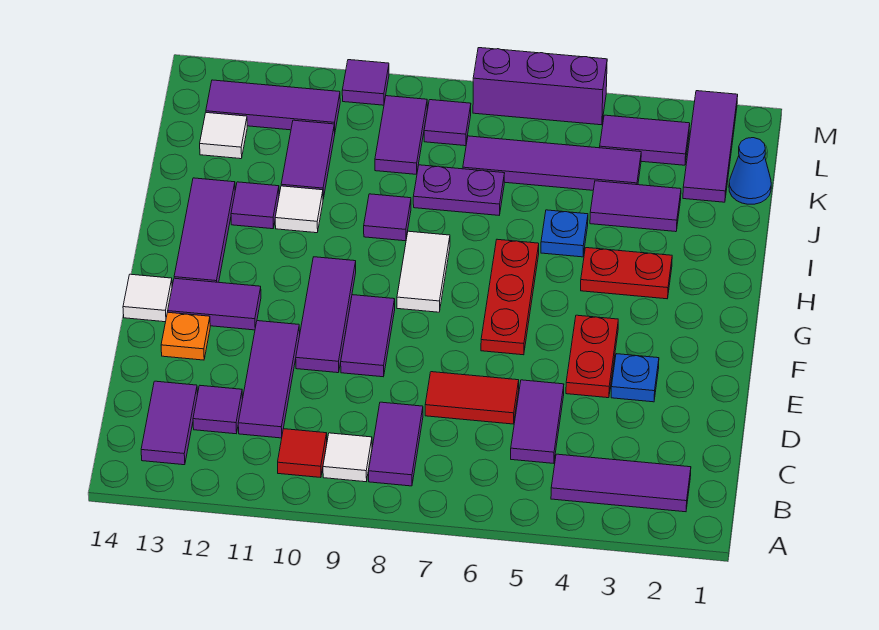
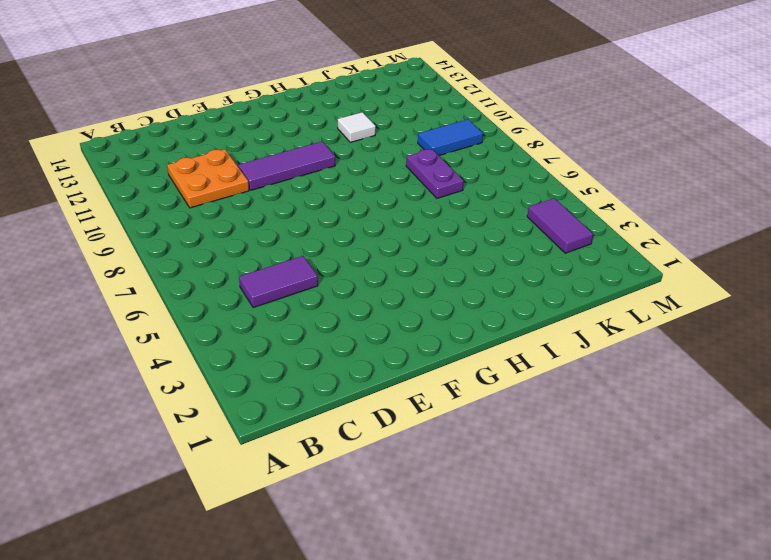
orange plate C10:D11 level 1 -> purple tile C11:E11 level 1
blue tile K9:L9 level 1 -> purple tile K9:L9 level 1
none -> purple tile B2:B4 level 1
none -> purple tile B8:C8 level 1
none -> white tile B9 level 1
none -> red tile B10 level 1

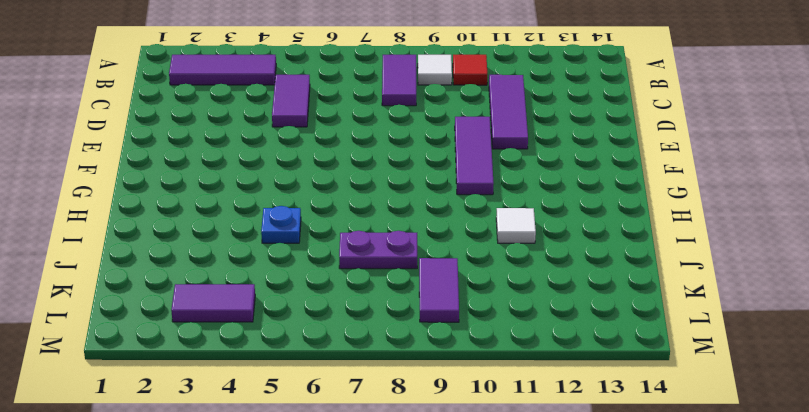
none -> purple tile B13:C13 level 1
none -> purple tile C12 level 1
none -> red tile D6:D7 level 1
none -> blue plate E3 level 1

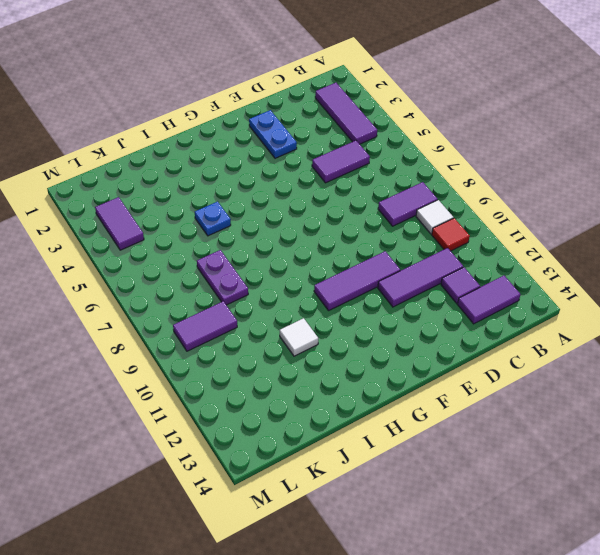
blue plate E2:E3 level 1 -> blue plate E3 level 1
none -> red tile D6:D7 level 1
none -> red plate E4:F4 level 1
none -> purple tile E9:F9 level 1
none -> orange plate E13 level 1

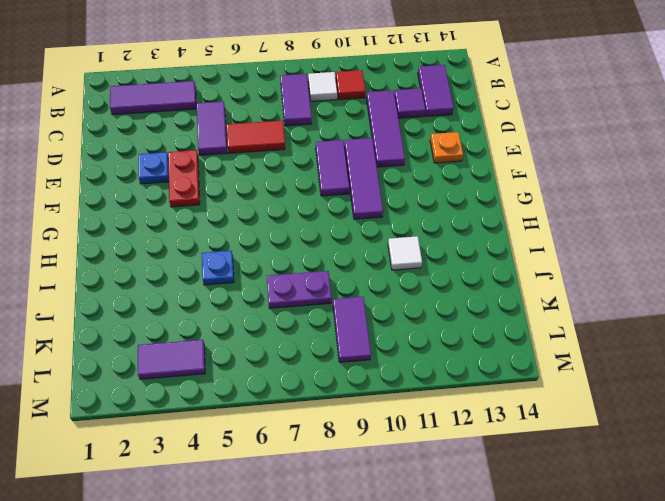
none -> red plate F6:H6 level 1
none -> purple tile F12:F13 level 1
none -> white tile F14 level 1
none -> white tile G8:H8 level 1

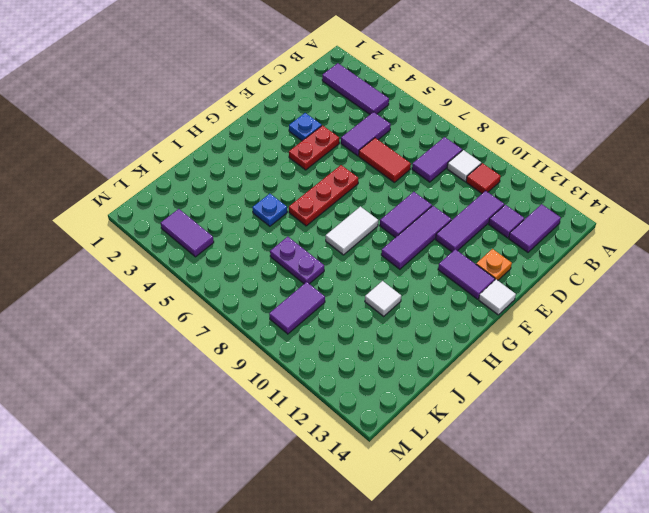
none -> purple tile G13:I13 level 1
none -> red plate H3:H4 level 1
none -> purple tile I9 level 1
none -> purple tile I12 level 1

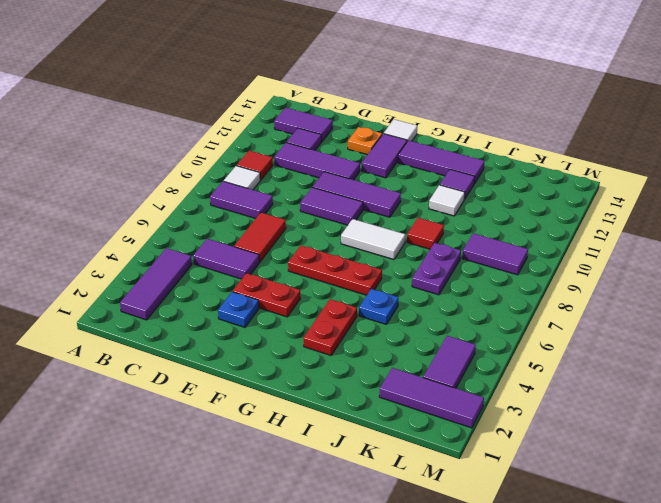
red tile I9 level 1 -> purple tile I9 level 1
none -> purple tile J3:J4 level 1
none -> purple tile J11:K11 level 1
none -> blue cone K1 level 1
none -> purple tile K4:K7 level 1

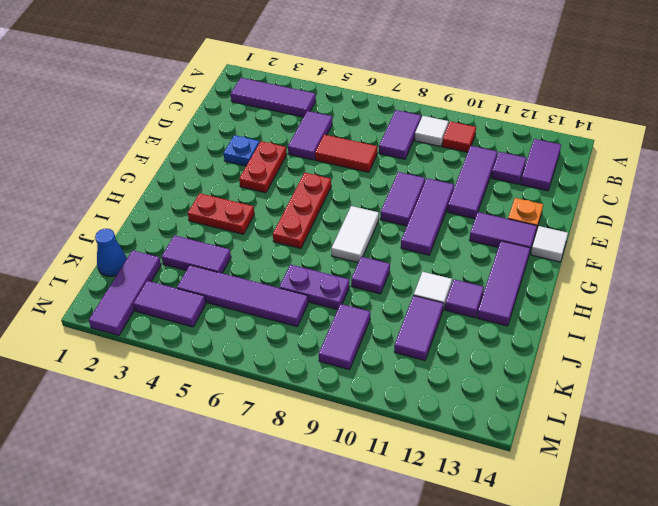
none -> blue plate I5 level 1
none -> white tile K13 level 1
none -> purple tile L8 level 1
none -> purple tile L11:L13 level 1

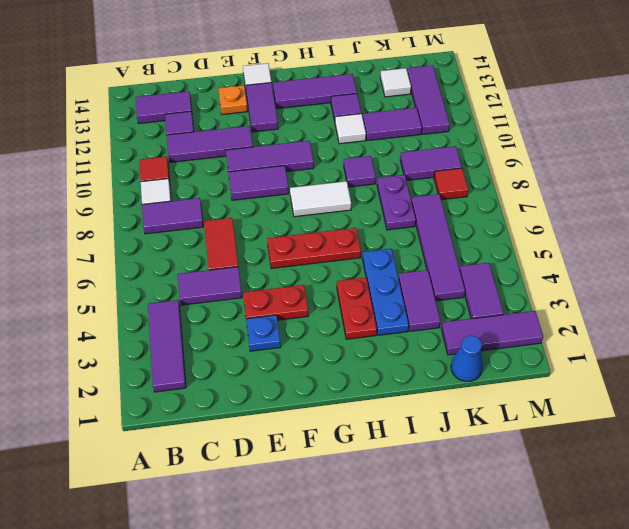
blue plate I3:I5 level 1 -> blue plate I5 level 1
red tile L8 level 1 -> purple tile L8 level 1
none -> purple brick M5:M7 level 1
none -> purple tile M10 level 1

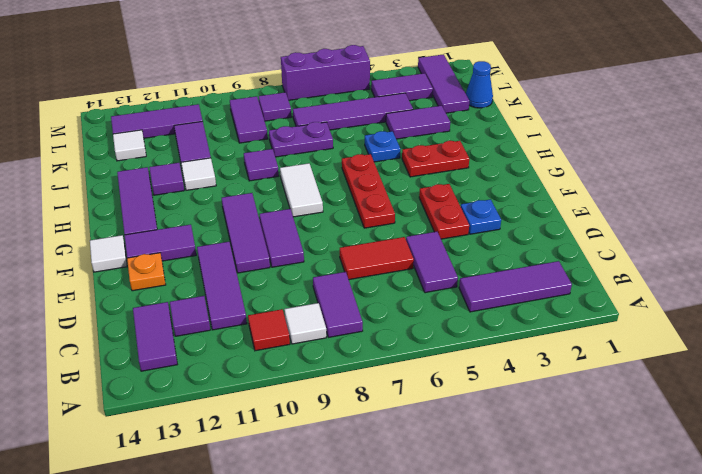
none -> purple tile M10 level 1

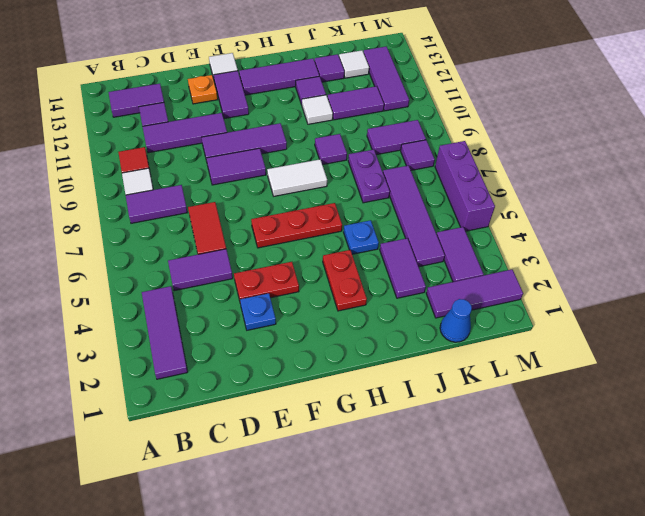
purple tile J13 level 1 -> purple tile M10 level 1

